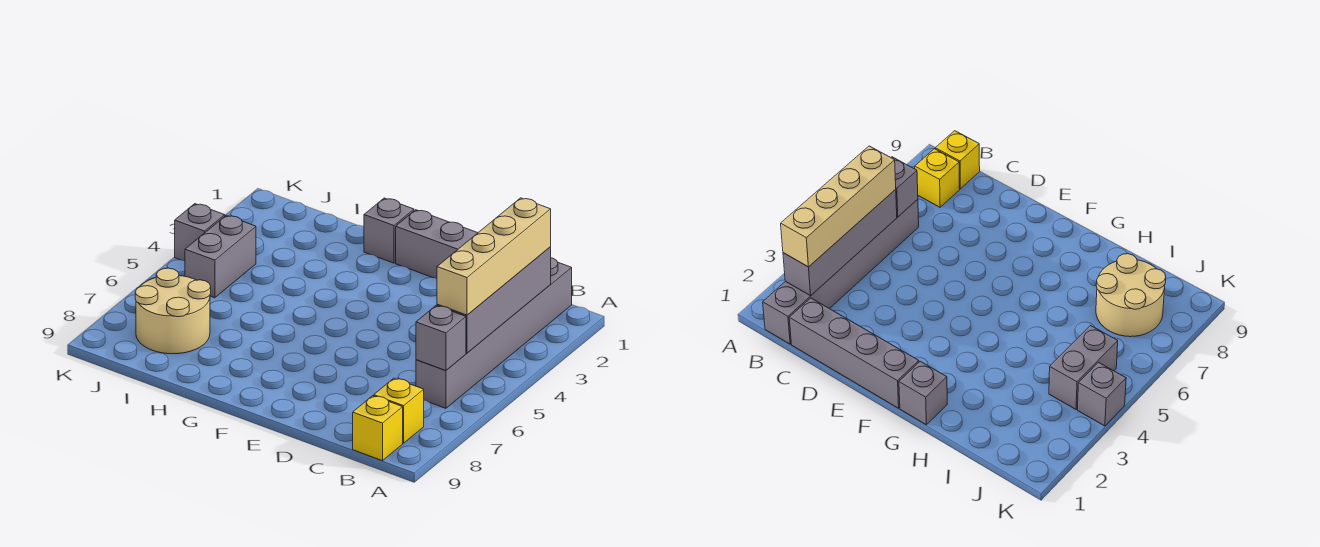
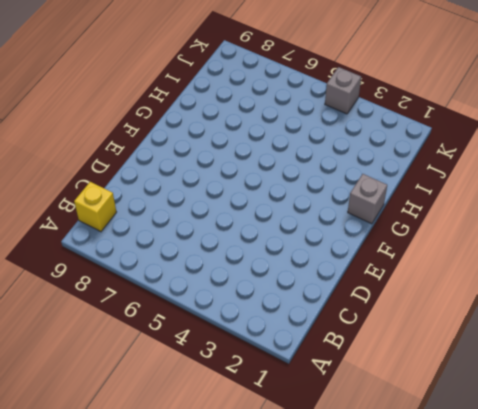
none -> grey brick B1:B6 level 1
none -> yellow brick B8 level 1

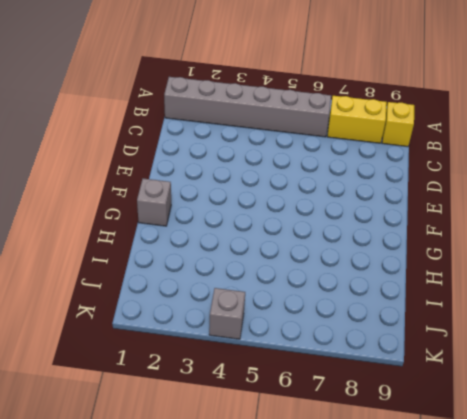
yellow brick B7:B8 level 1 -> yellow brick B8 level 1
none -> grey brick C1:F1 level 1
none -> tan round brick I7:J8 level 1

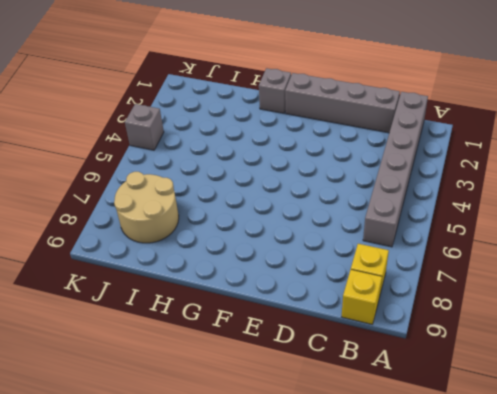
none -> grey brick J4:J5 level 1
none -> grey brick B2:B5 level 2

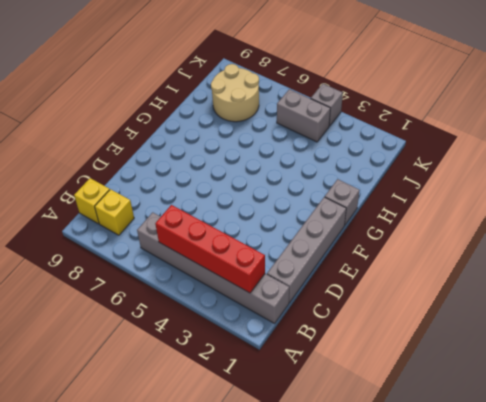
red brick B2:B5 level 2 -> grey brick B2:B5 level 2
none -> grey brick B6 level 2
none -> tan brick B2:B5 level 3

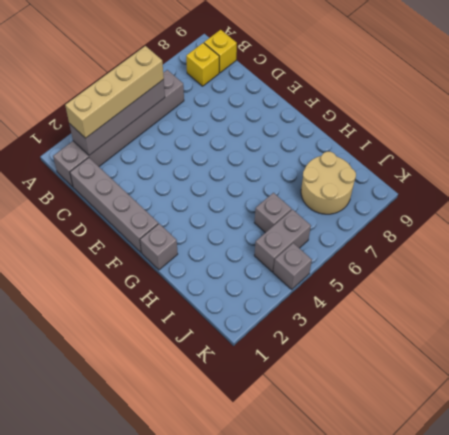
grey brick I5 level 1 -> grey brick B6 level 2

